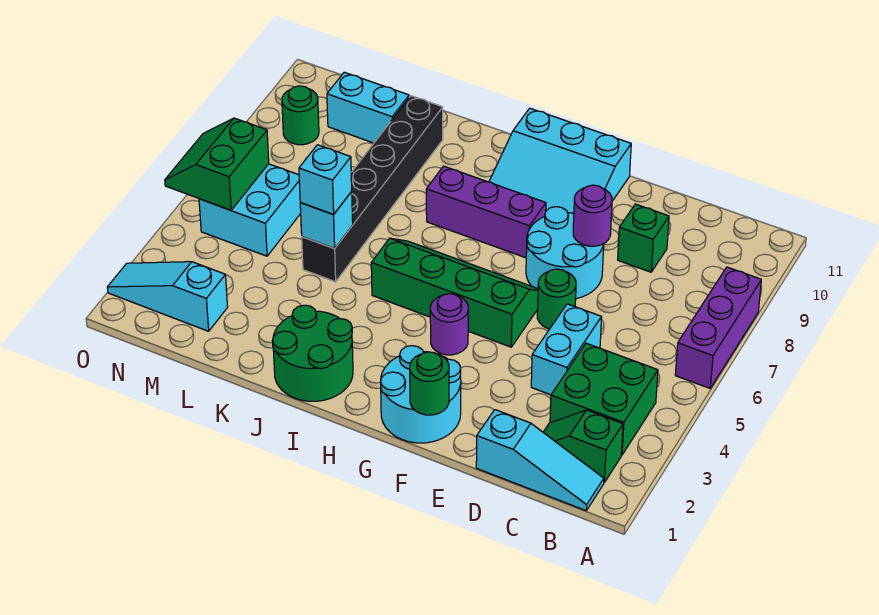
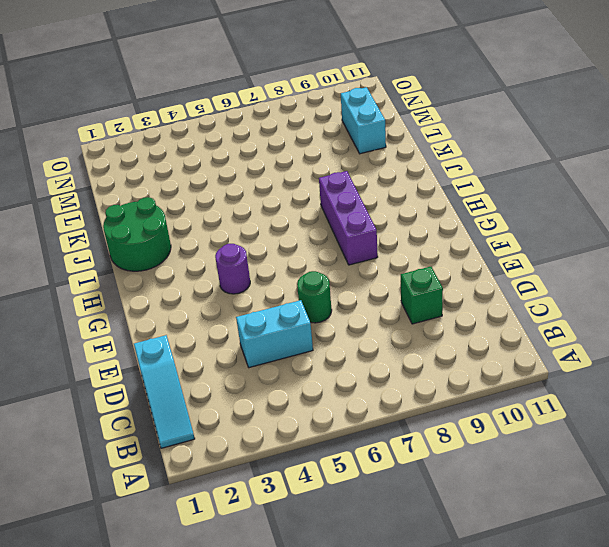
none -> purple brick A6:A8 level 1
none -> green slope B2:C2 level 1 top B
none -> green brick B3:C4 level 1

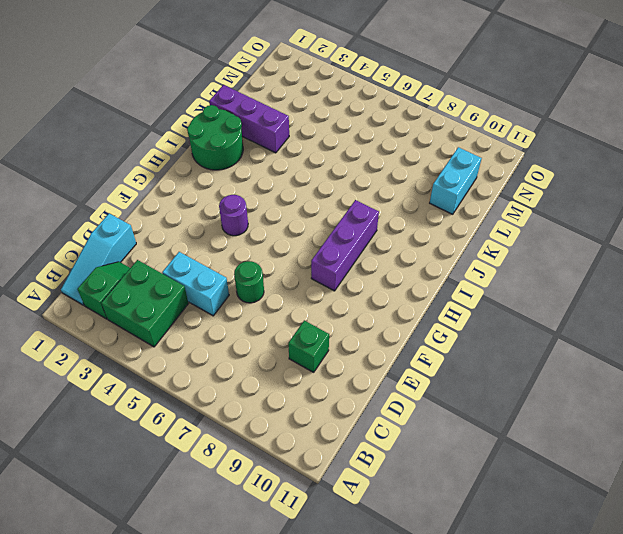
purple brick K1:K3 level 1 -> purple brick A6:A8 level 1
none -> cyan round brick E7:F8 level 1
none -> cyan round brick F1:G2 level 1
none -> green slope F5:I6 level 1 top 5

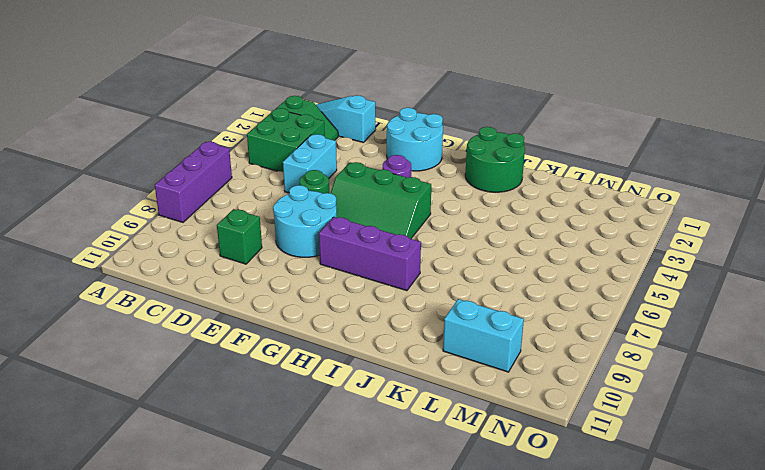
green slope F5:H6 level 1 top 5 -> green slope F5:I6 level 1 top 5
none -> cyan slope F9:H11 level 1 top 11
none -> black brick K5:K10 level 1
none -> cyan slope M2:O2 level 1 top M

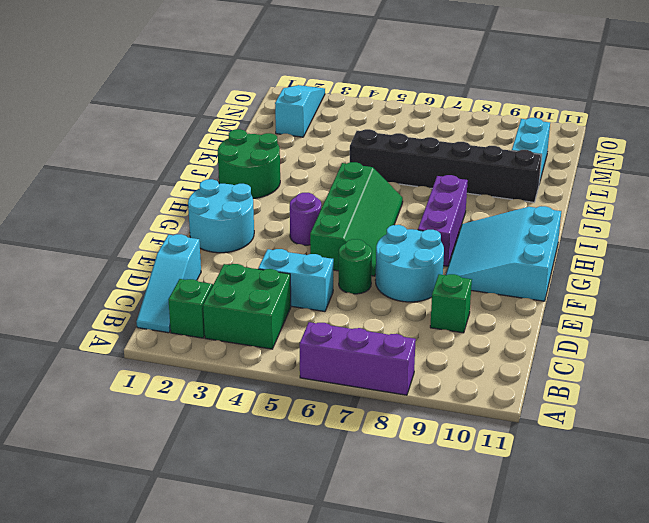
none -> cyan brick M5:N6 level 1
none -> green round brick N9 level 1
none -> purple round brick E8 level 2

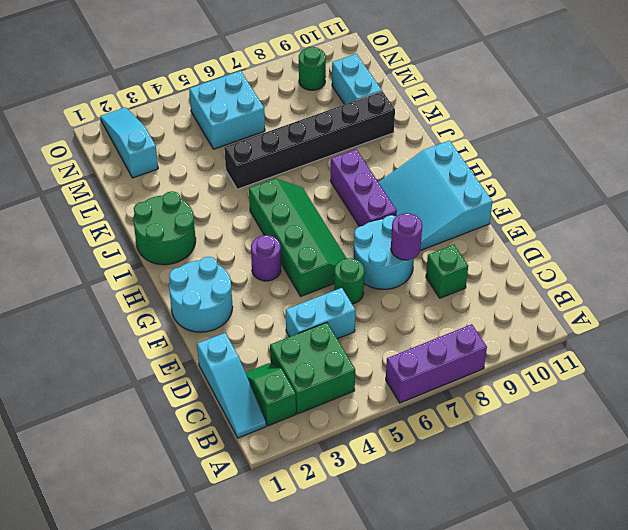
none -> green round brick F1 level 2
none -> cyan brick K5 level 2
none -> green slope N5:O6 level 2 top N

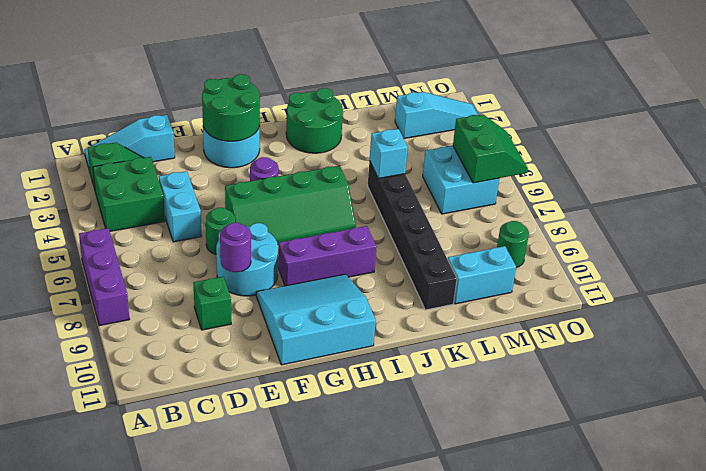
green round brick F1:G2 level 2 -> green round brick F1 level 2
none -> cyan brick K5 level 3

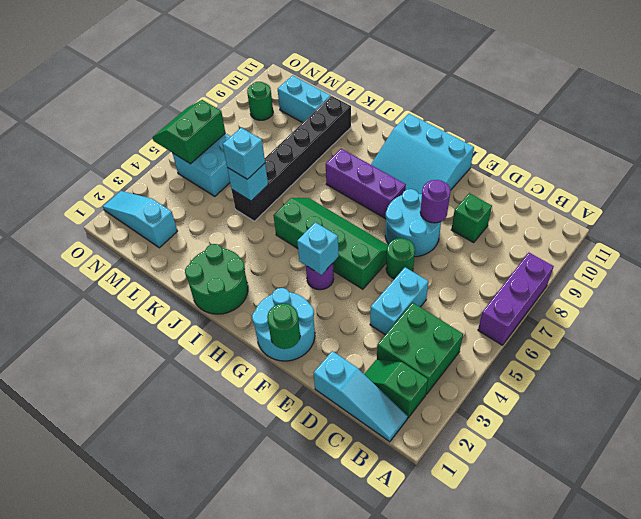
cyan brick G4 level 2 -> none

